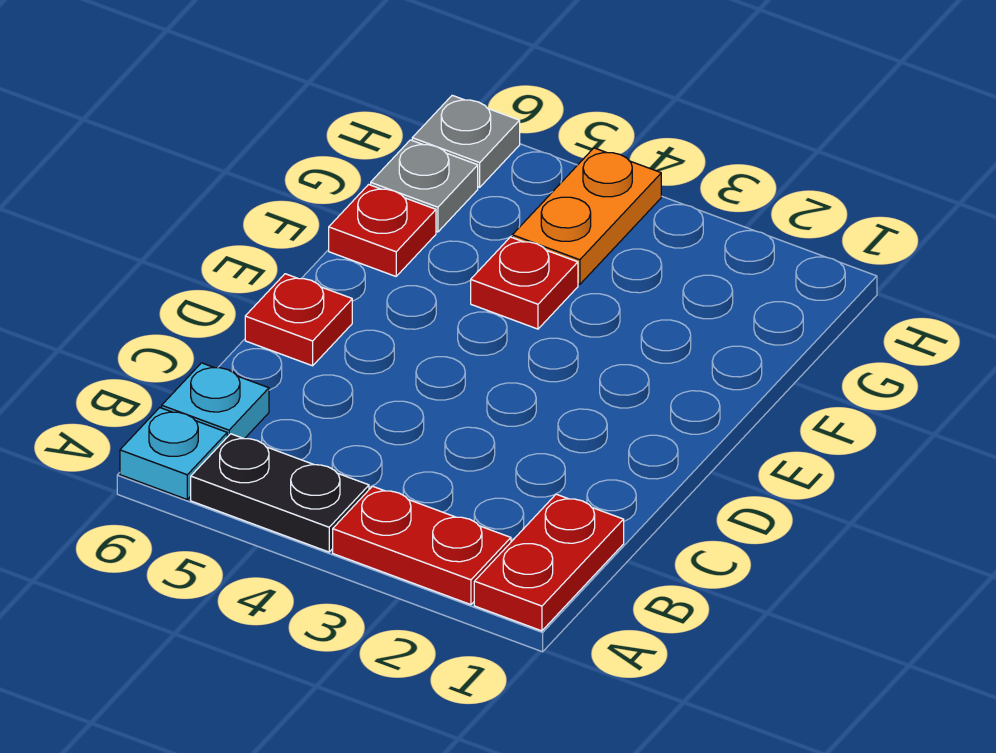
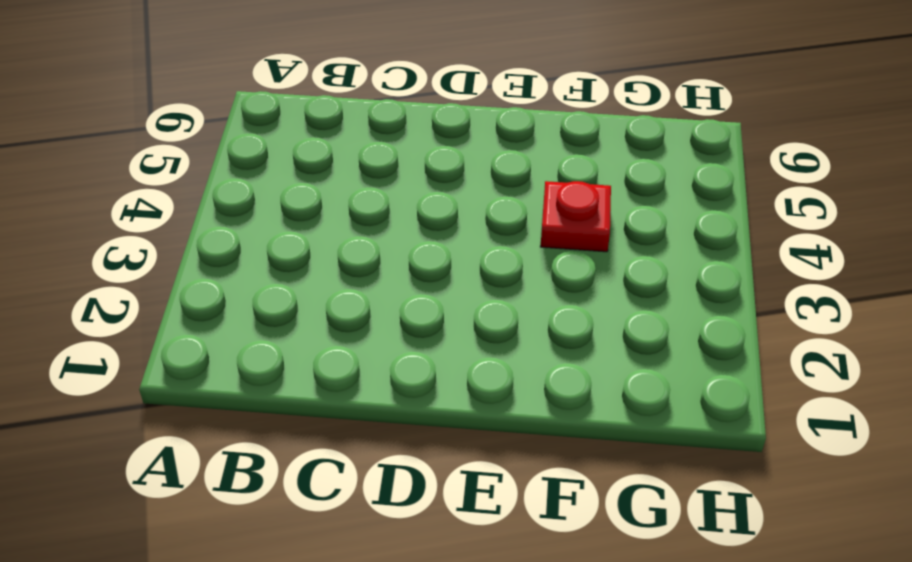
none -> red plate A1:B1 level 1
none -> red plate A2:A3 level 1

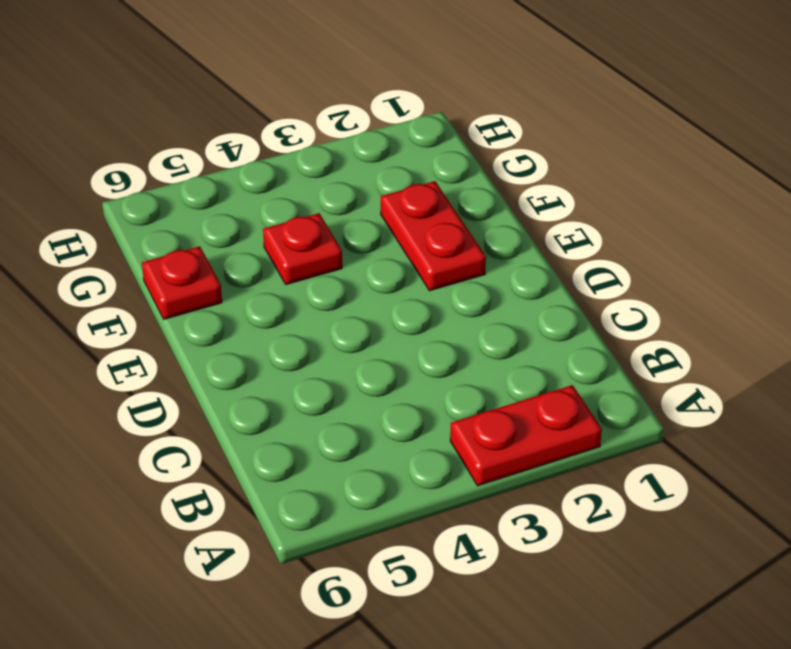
red plate E2:F2 level 1 -> red plate A1:B1 level 1
none -> black plate A4:A5 level 1
none -> cyan plate A6 level 1

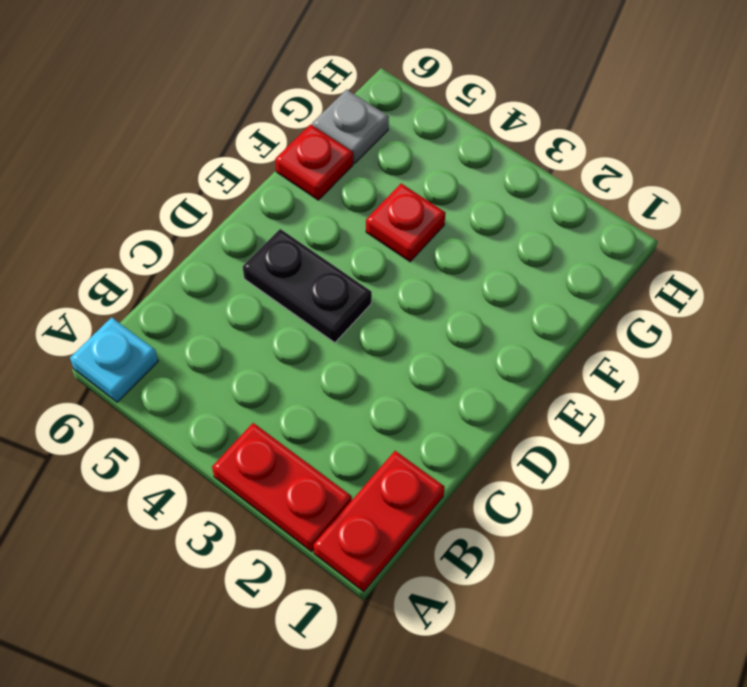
black plate D4:D5 level 1 -> black plate A4:A5 level 1
none -> cyan plate B6 level 1
none -> red plate D6 level 1

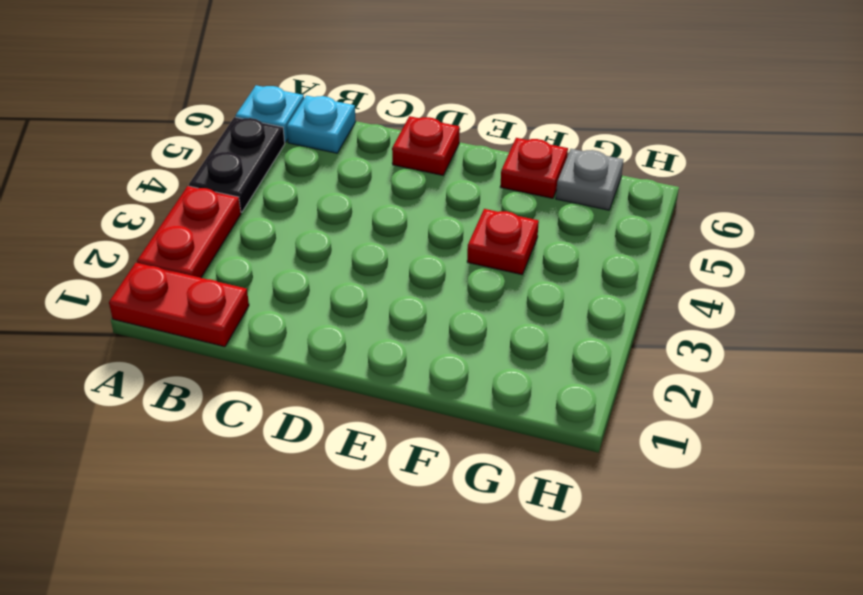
none -> orange plate G4:H4 level 1
none -> grey plate H6 level 1

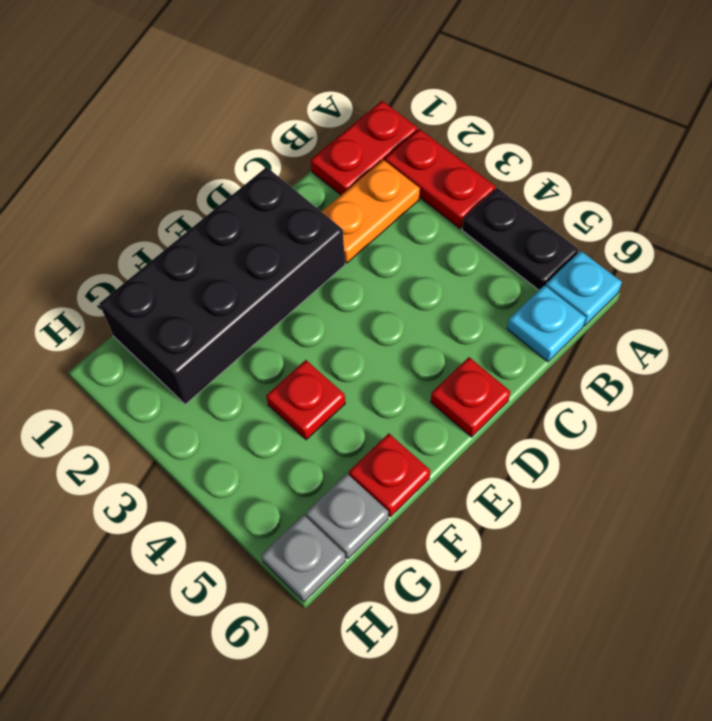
orange plate B2:C2 level 1 -> orange plate G4:H4 level 1
black brick D1:G2 level 1 -> none

